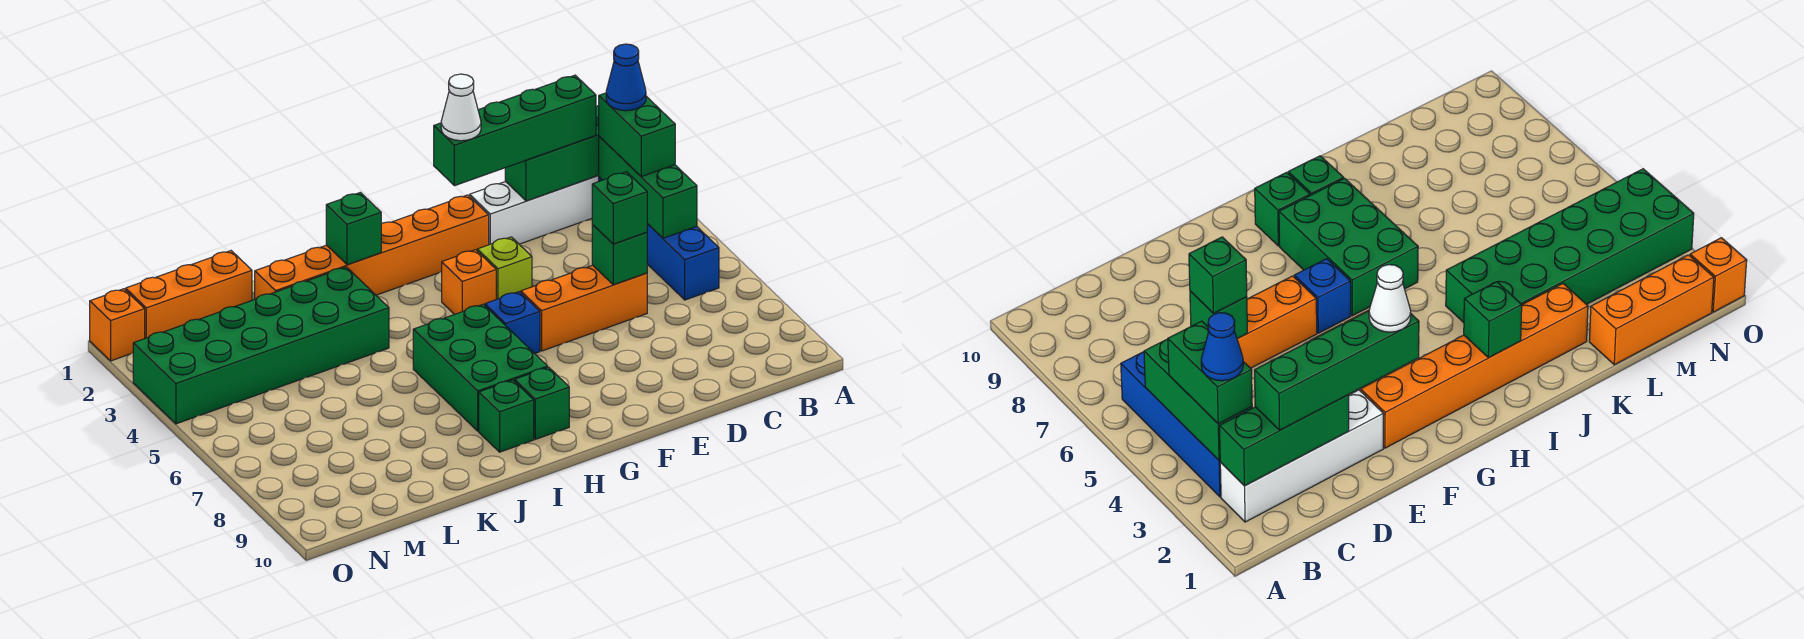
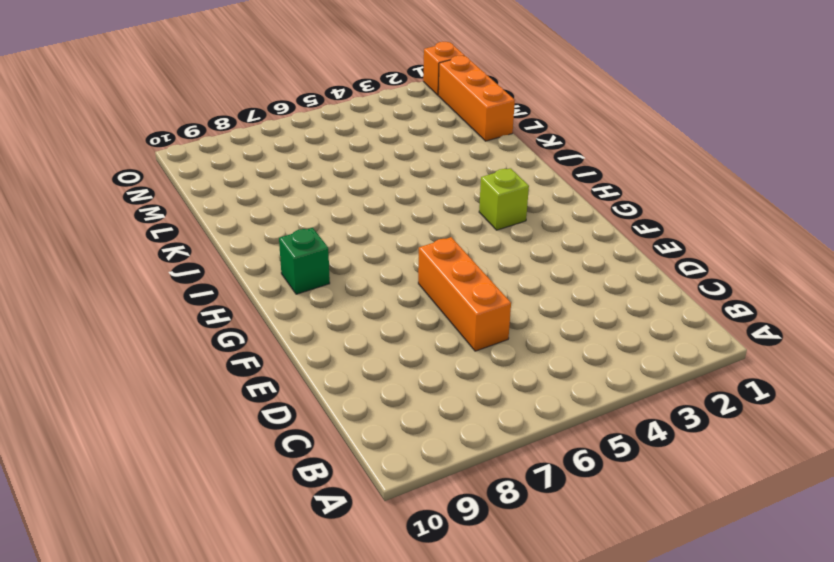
lime brick H3 level 1 -> lime brick F4 level 1
none -> white brick B2:E2 level 1
none -> blue brick B3:B6 level 1
none -> orange brick F2:K2 level 1

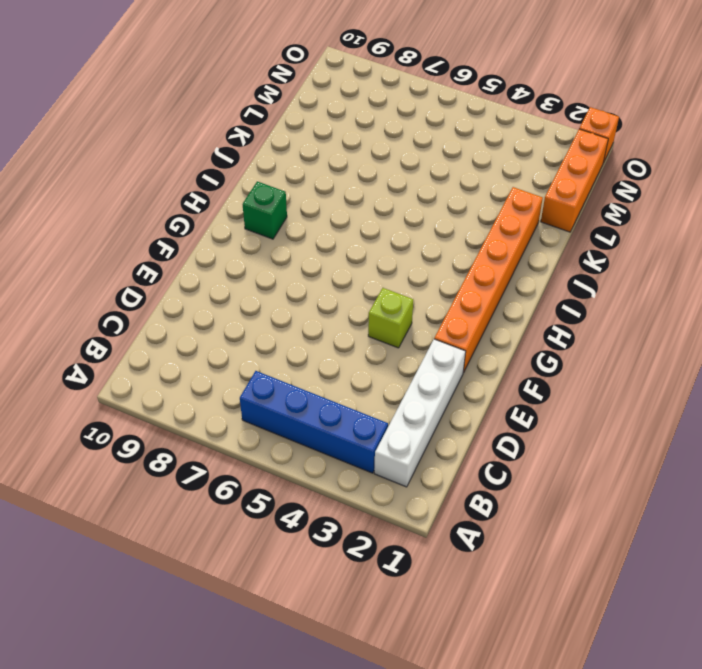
none -> orange brick D6:F6 level 1
none -> orange brick G4 level 1
none -> blue brick G6 level 1

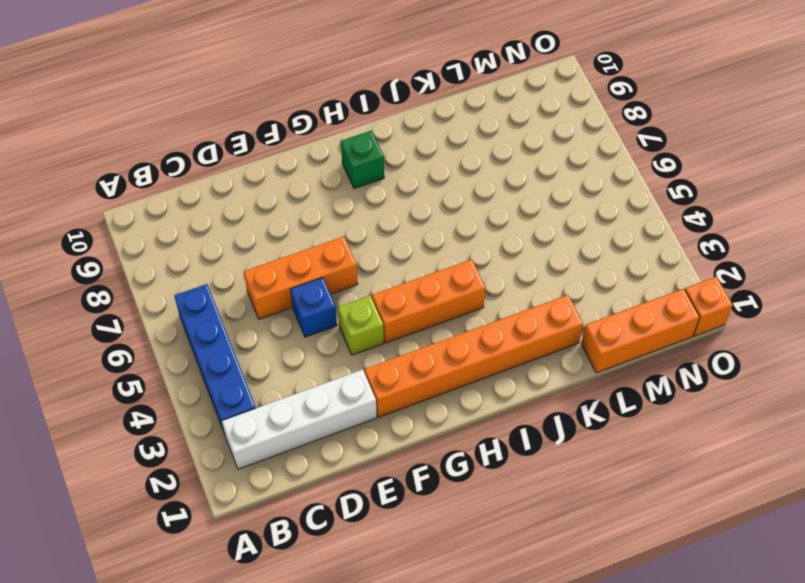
blue brick E5 level 1 -> blue brick G6 level 1
orange brick G4:I4 level 1 -> orange brick G4 level 1
none -> green brick H6:I8 level 1
none -> green brick I9 level 1
none -> green brick J3:O4 level 1

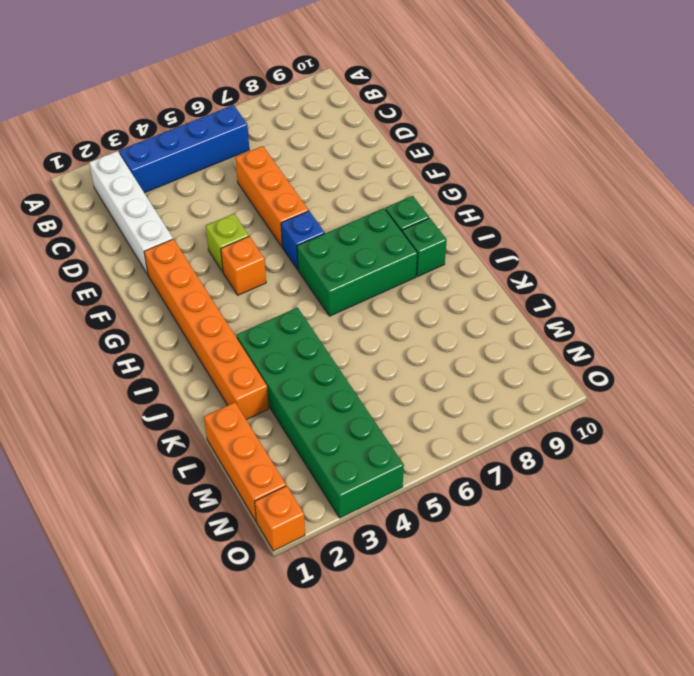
none -> green brick B2:D2 level 2
none -> green brick B3:B5 level 2
none -> green brick D6 level 2

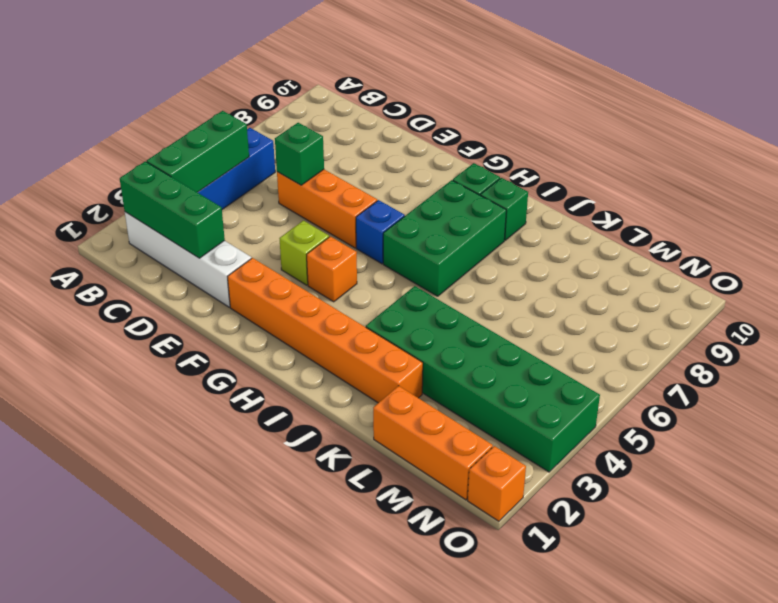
none -> green brick I2 level 2
none -> green brick B3:B4 level 3
none -> green brick C2:F2 level 3

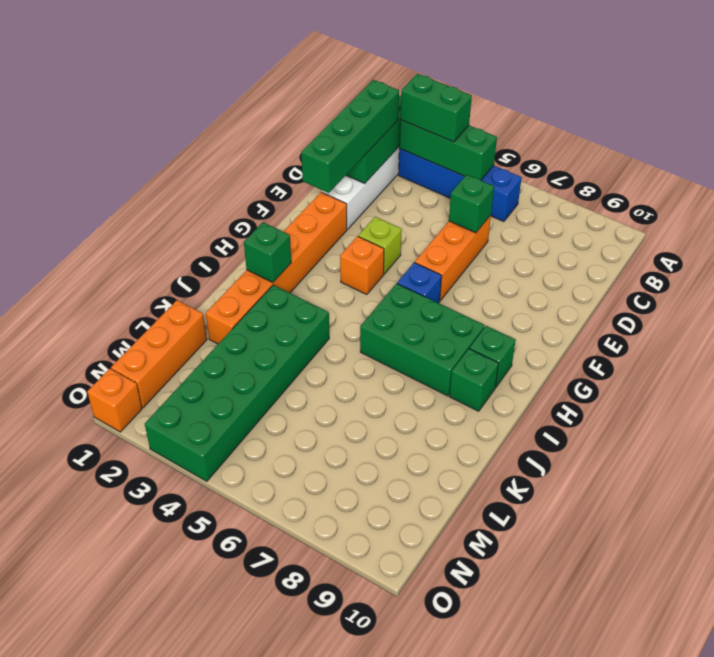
none -> green brick D6 level 3
none -> blue cone B3 level 4
none -> white cone F2 level 4

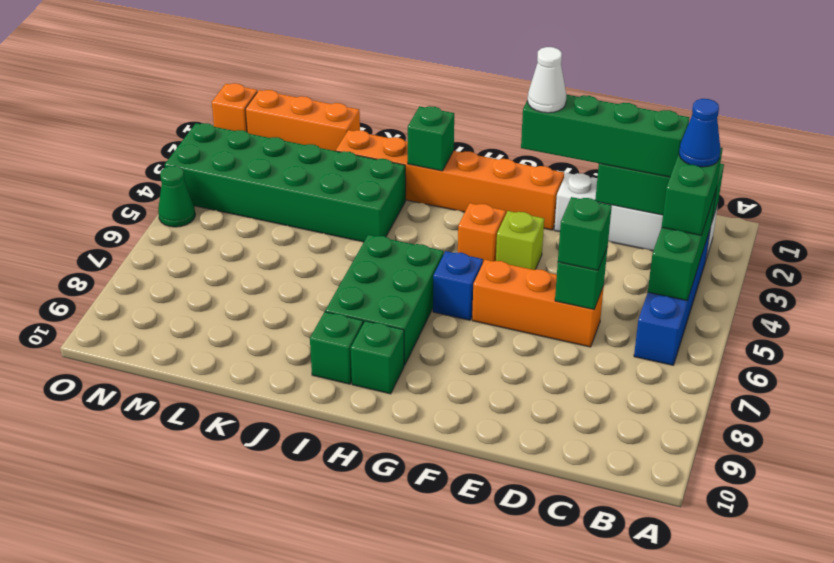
green cone O5 level 1 -> none

